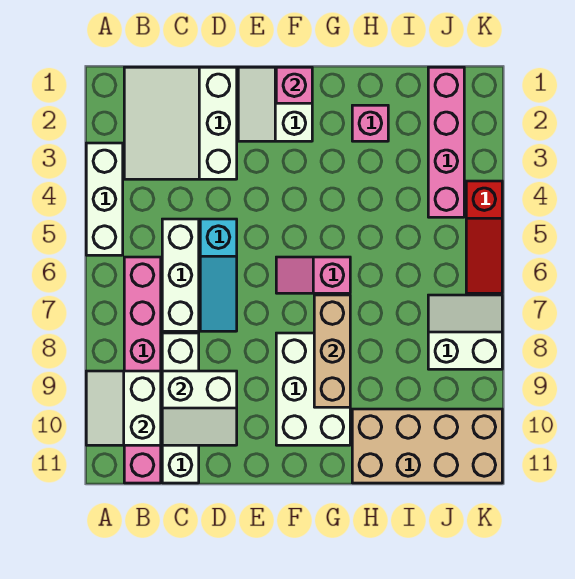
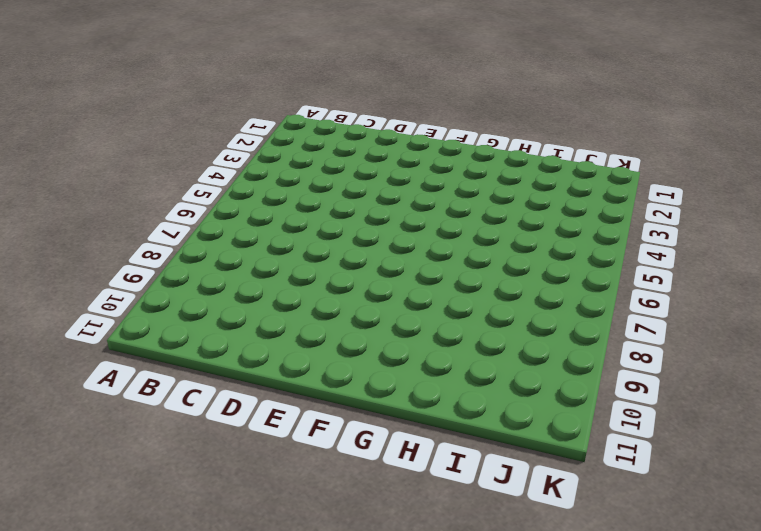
none -> white brick A3:A5 level 1
none -> white slope B1:D3 level 1 top D
none -> pink brick B6:B11 level 1

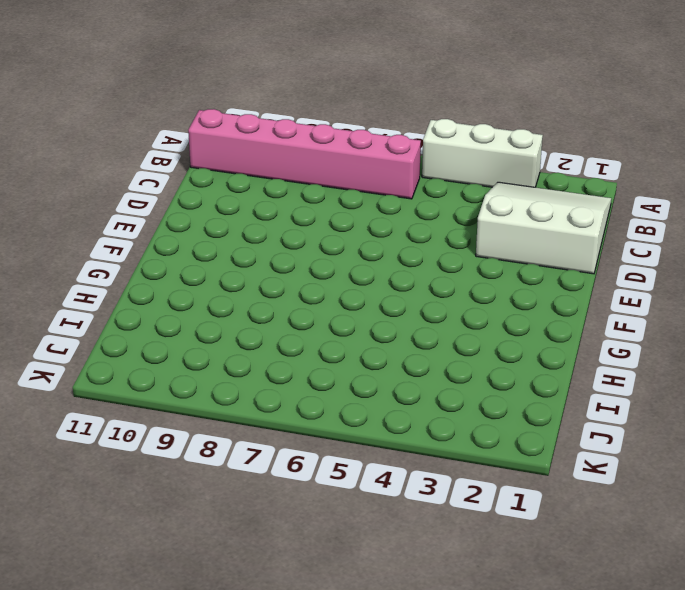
none -> white brick C5:C7 level 1
none -> white brick C8:C11 level 1
none -> cyan slope D5:D7 level 1 top 5

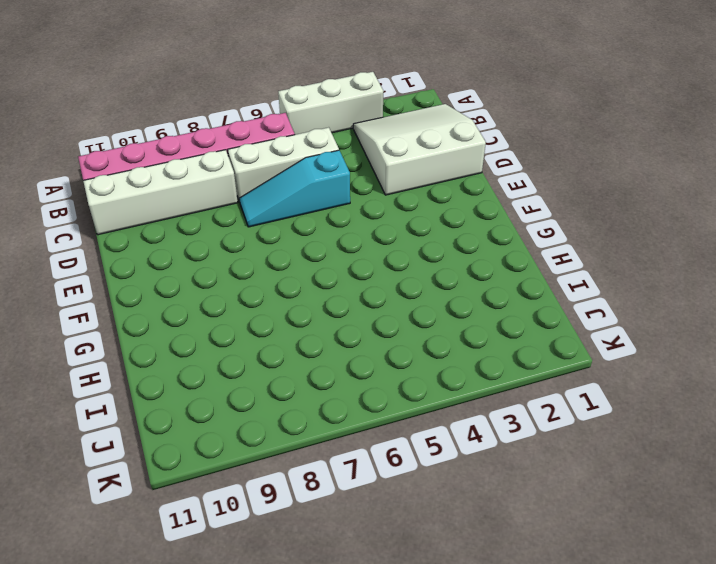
none -> white slope E1:F2 level 1 top F
none -> pink slope F6:G6 level 1 top G
none -> white brick F8:G10 level 1

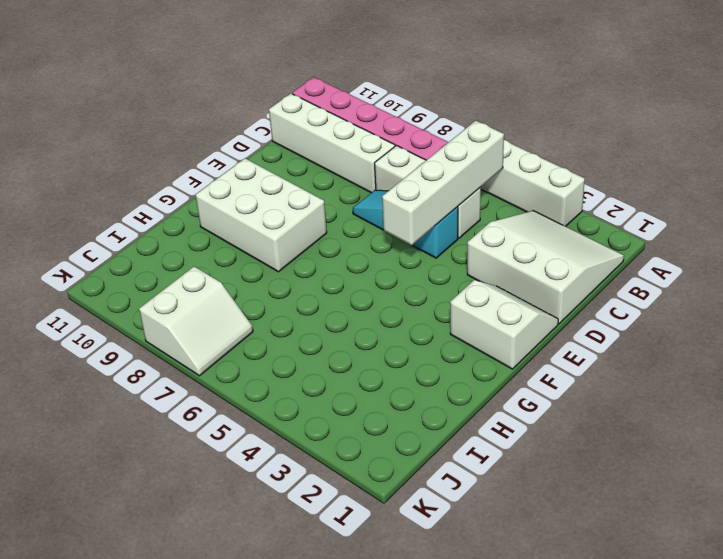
white brick B5:E5 level 2 -> none
none -> pink slope F6:G6 level 1 top G
none -> pink brick H2 level 1
none -> tan brick H10:K11 level 1

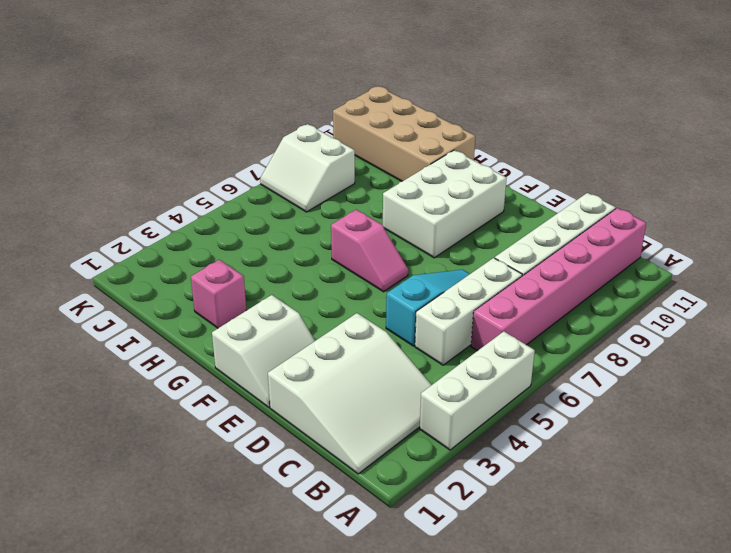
none -> pink brick J1:J4 level 1
none -> red slope K4:K6 level 1 top 4
none -> white slope A9:B10 level 2 top B

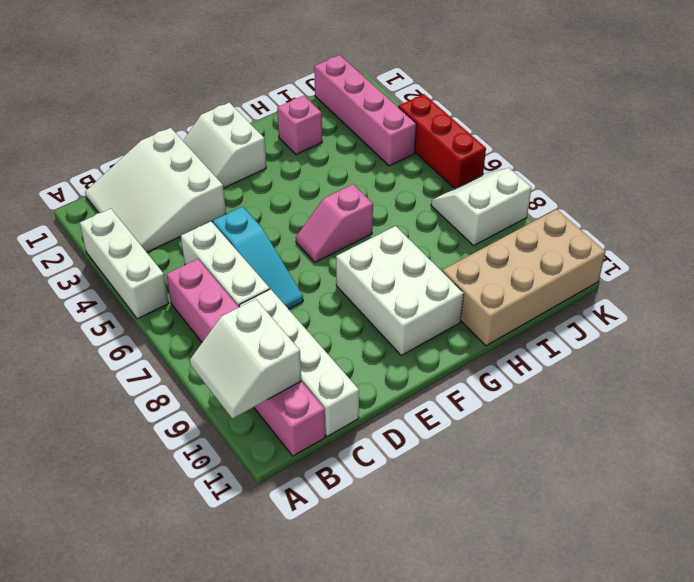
red brick K4:K6 level 1 -> red slope K4:K6 level 1 top 4
none -> white slope C9:D10 level 2 top 9
none -> pink brick F1 level 2
none -> tan brick G7:G9 level 2

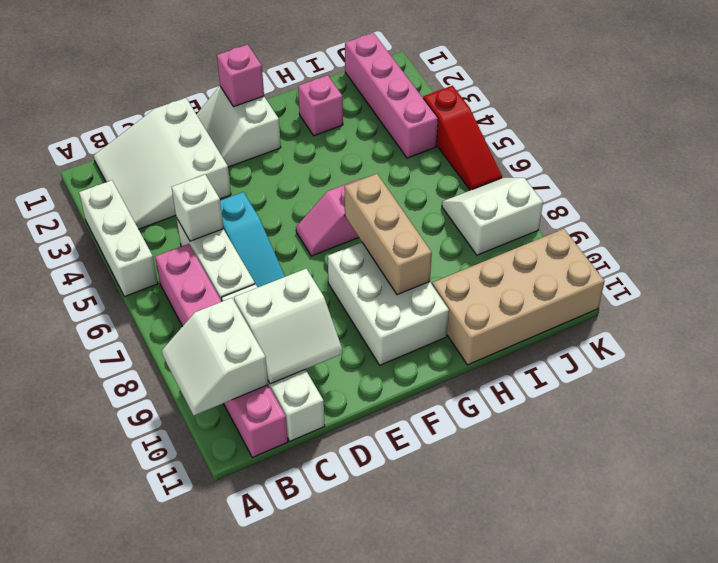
white brick C5 level 2 -> none

